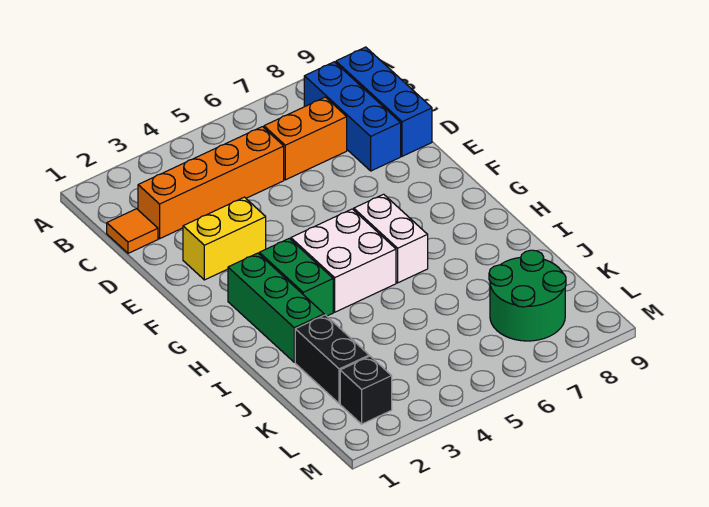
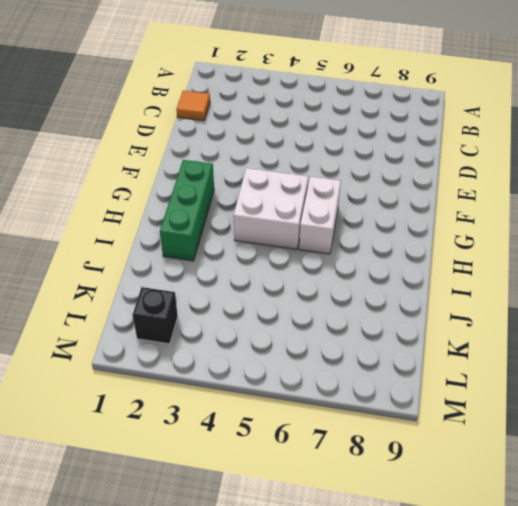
none -> blue brick B8:D8 level 1
none -> blue brick B9:D9 level 1
none -> orange brick C2:C5 level 1

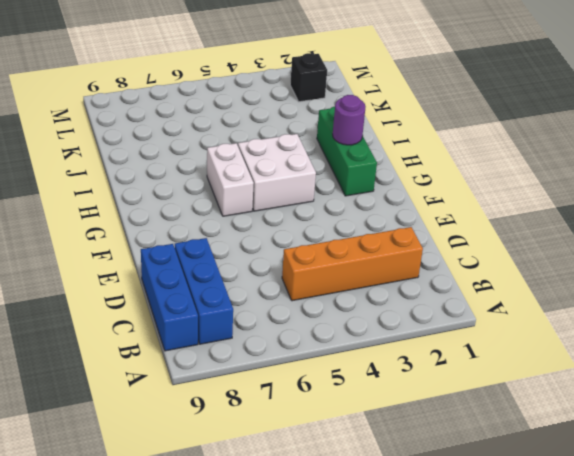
purple round brick H2 level 2 -> none
none -> orange tile C1 level 1
none -> orange brick C6:C7 level 1
none -> yellow brick E2:E3 level 1

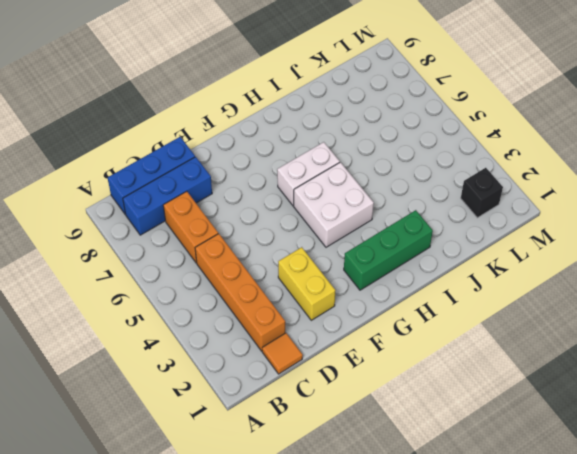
none -> green brick G3:H3 level 1
none -> black brick J2:K2 level 1
none -> green round brick K7:L8 level 1

